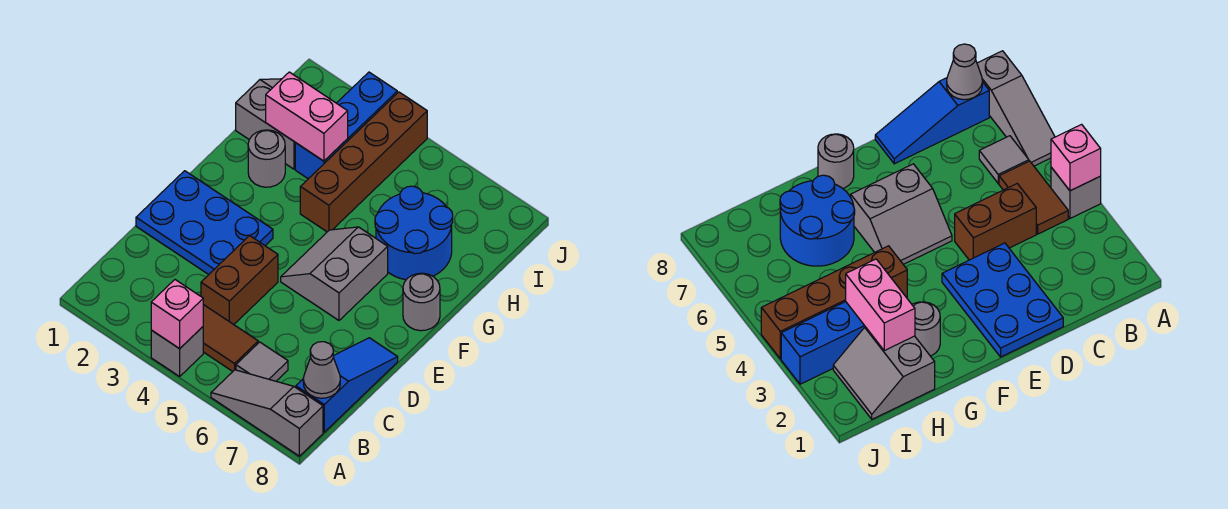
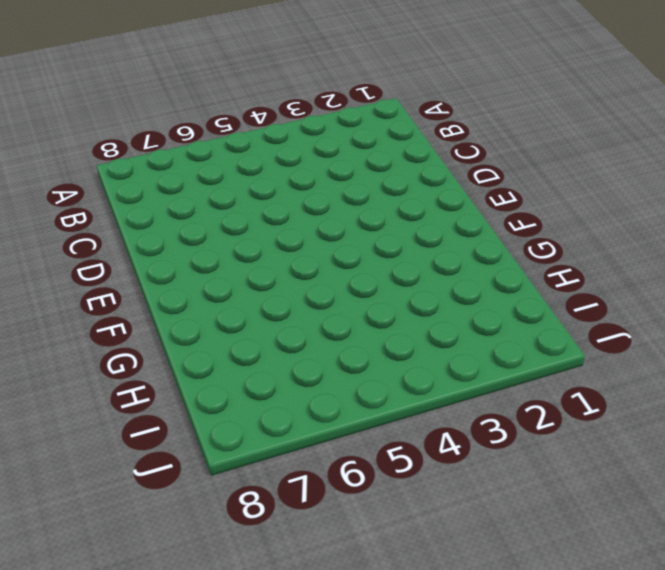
none -> grey brick A4 level 1
none -> grey slope A6:A8 level 1 top 8
none -> brown tile B4:B5 level 1

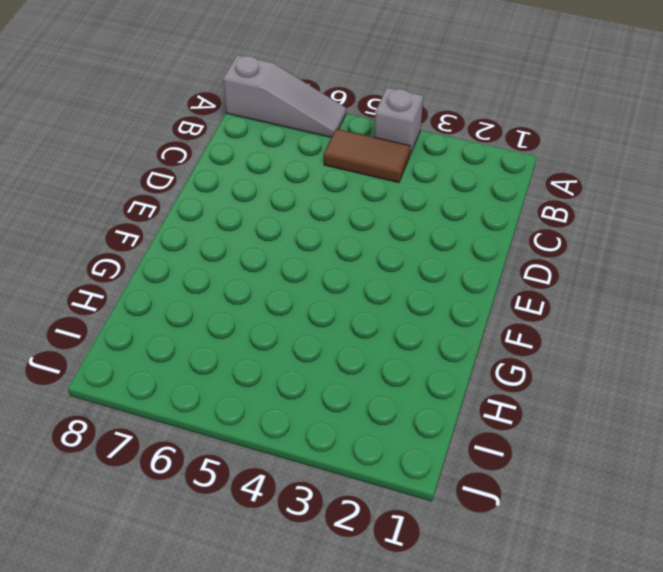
none -> grey tile B6 level 1
none -> blue slope B8:D8 level 1 top B
none -> brown brick C4:D4 level 1

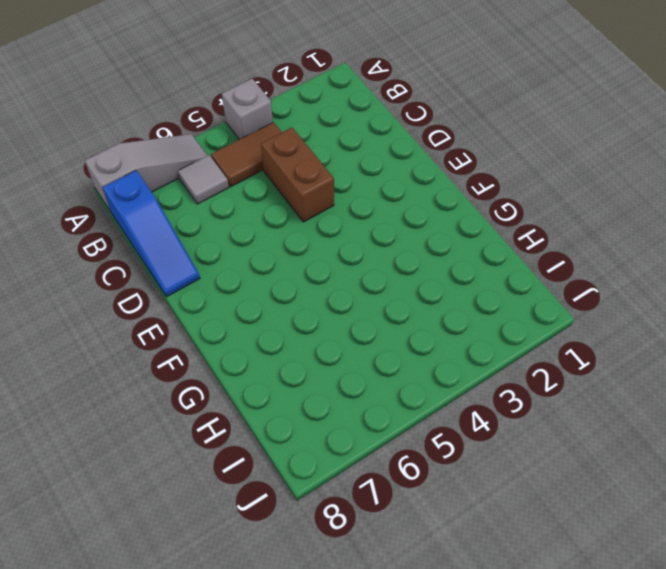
none -> blue plate D1:E3 level 1
none -> grey slope E5:F6 level 1 top 6
none -> grey round brick F8 level 1

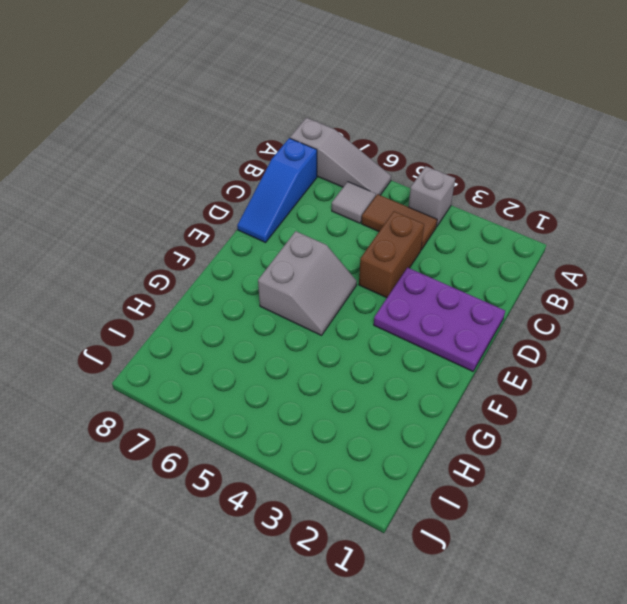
purple plate D1:E3 level 1 -> blue plate D1:E3 level 1
none -> grey round brick F8 level 1
none -> grey round brick G2 level 1
none -> brown brick G4:J4 level 1

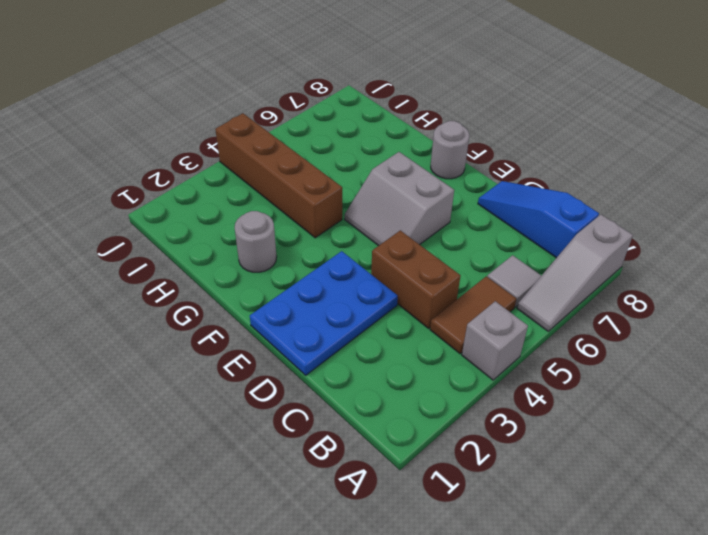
none -> blue round brick G6:H7 level 1
none -> grey slope H1:I2 level 1 top H
none -> blue brick H3:J3 level 1

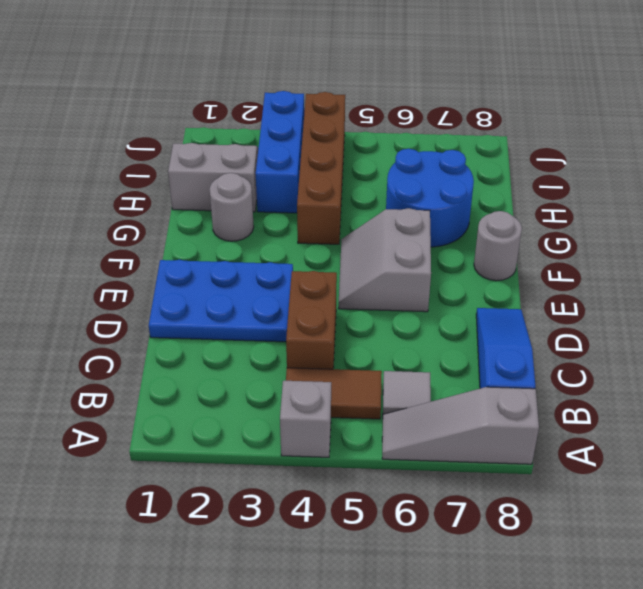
none -> pink brick A4 level 2
none -> grey cone B8 level 2
none -> pink brick H2:H3 level 2

